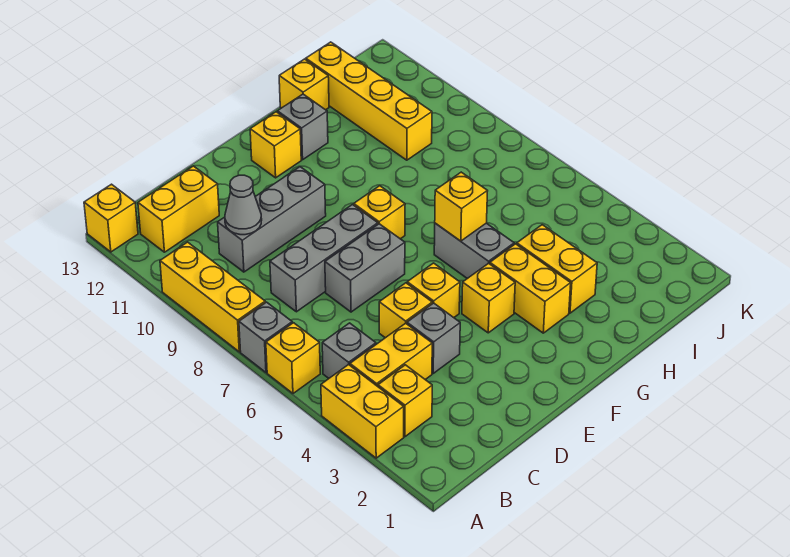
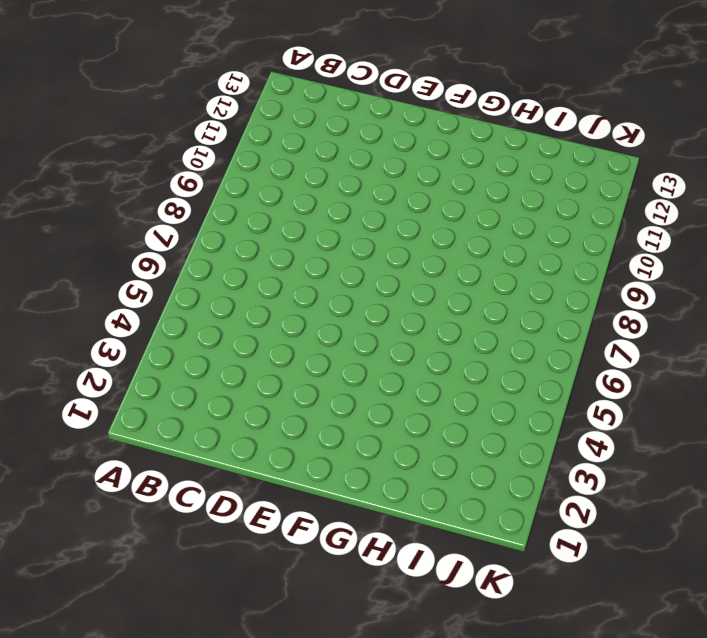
none -> yellow brick A3:A4 level 1
none -> yellow brick A6 level 1
none -> grey brick A7 level 1

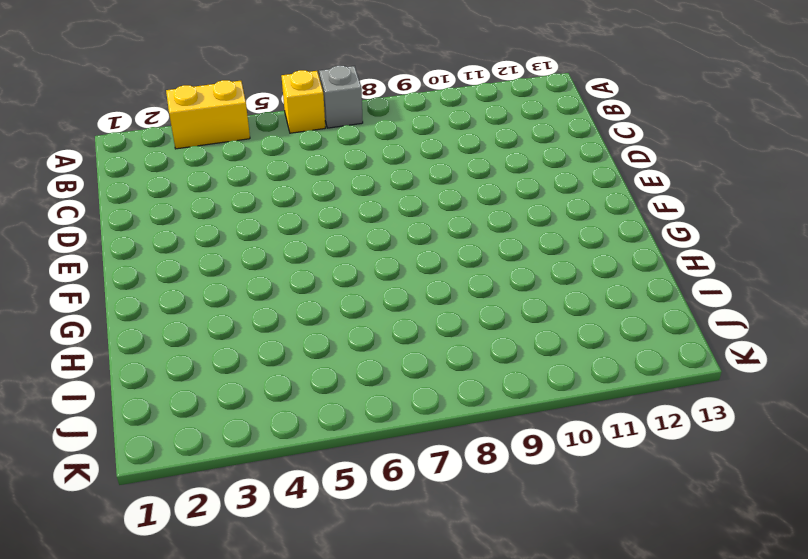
none -> yellow brick A8:A10 level 1
none -> yellow brick A13 level 1
none -> yellow brick B3 level 1

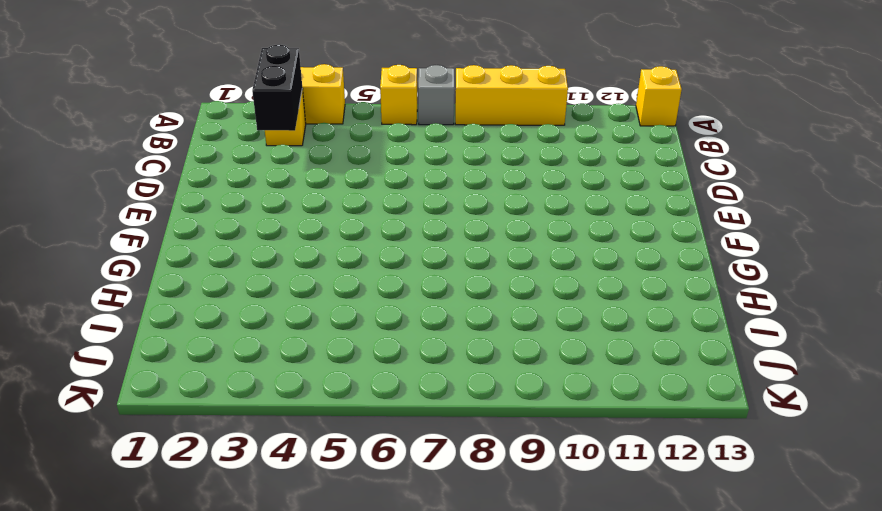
black brick B3:C3 level 2 -> none
none -> yellow brick B4:C4 level 1
none -> grey brick B5 level 1
none -> yellow brick B12:C12 level 1

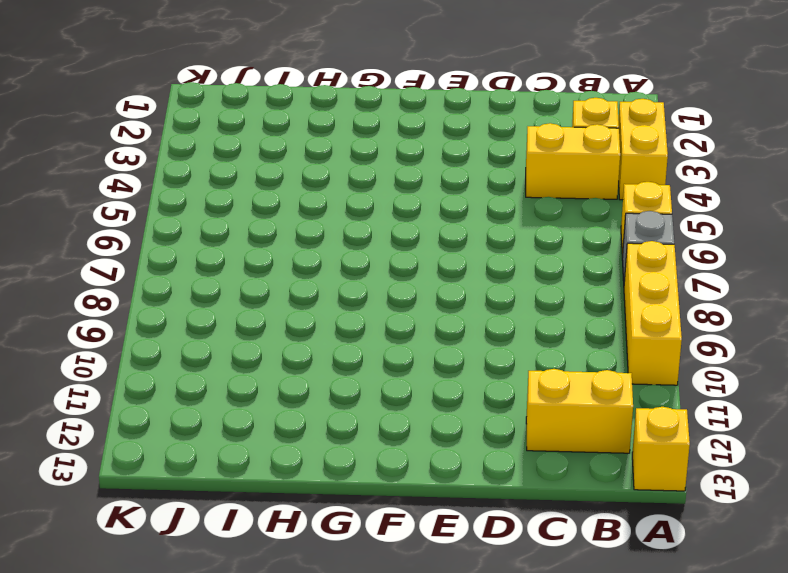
none -> grey brick B5 level 1
none -> grey brick C8:E8 level 1
none -> grey brick C10:E10 level 1

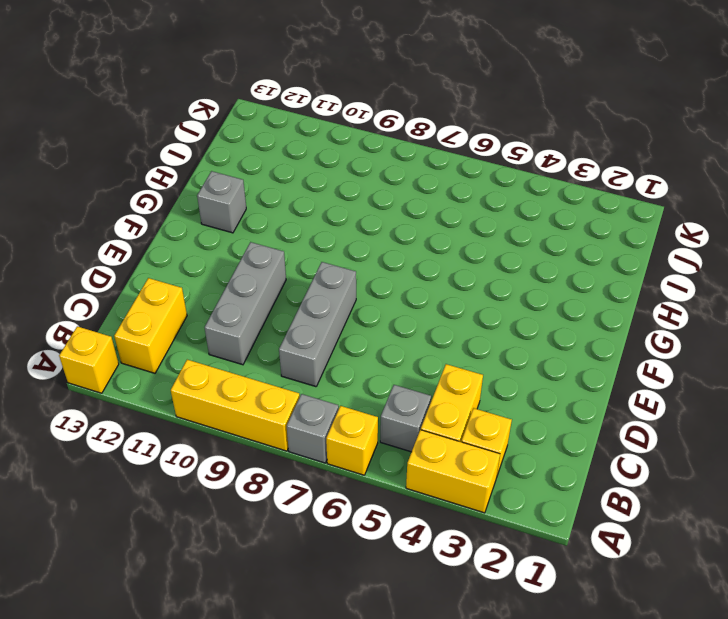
none -> grey brick D4 level 1
none -> yellow brick D5 level 1
none -> grey brick D7:E7 level 1

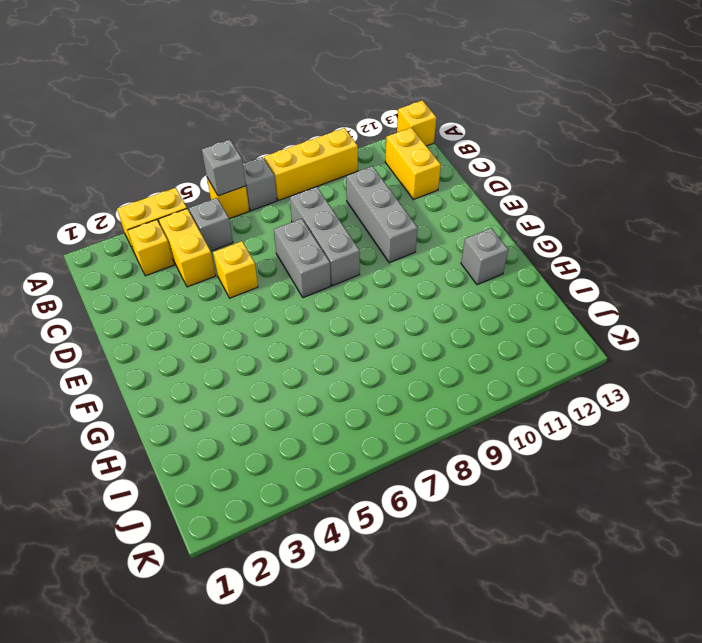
grey brick A6 level 2 -> grey brick D4 level 1
none -> yellow brick E5 level 1
none -> yellow brick F4 level 1
none -> yellow brick F8 level 1

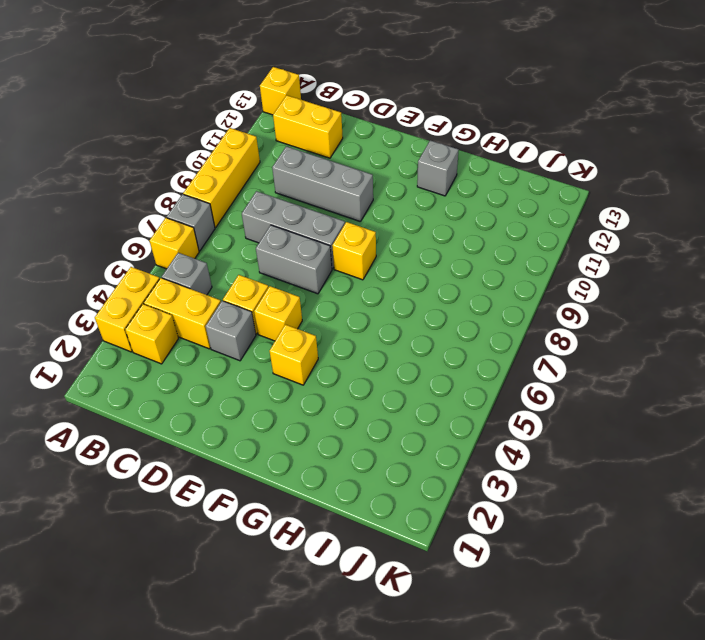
none -> yellow brick F12 level 1
none -> yellow brick G3:G4 level 1
none -> grey brick G5:G6 level 1

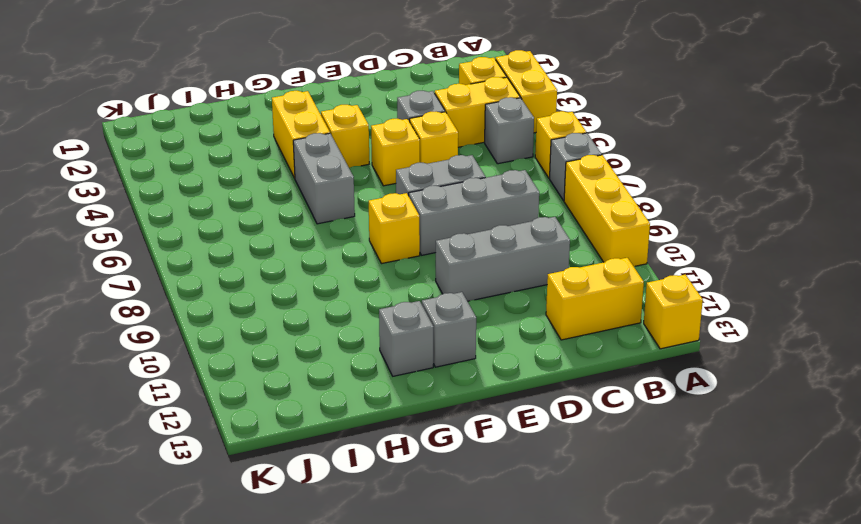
grey brick F12 level 1 -> yellow brick F12 level 1
none -> yellow brick H3:H4 level 1
none -> yellow brick H13 level 1
none -> yellow brick I10:I13 level 1

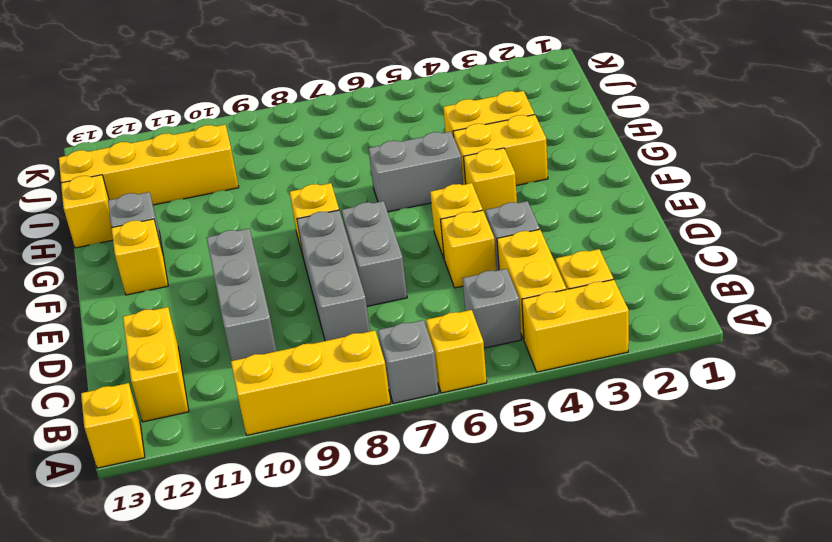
none -> grey cone C10 level 2
none -> yellow brick G6 level 2

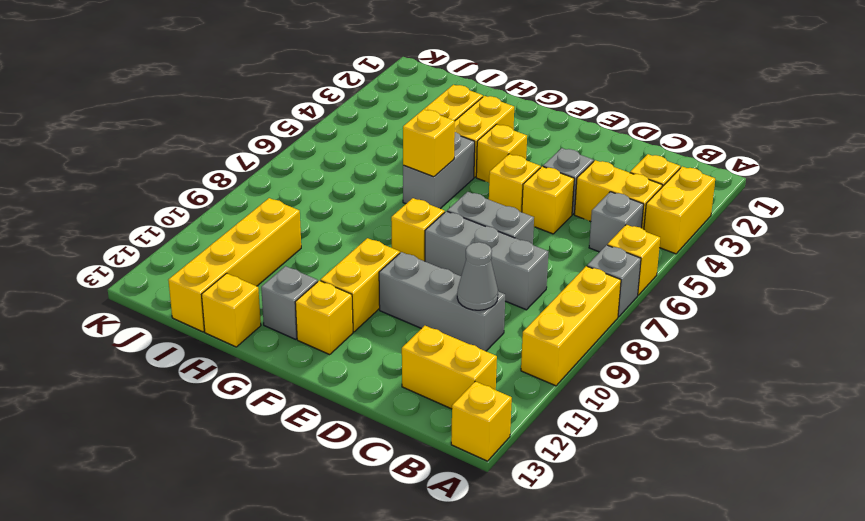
yellow brick F10:F11 level 1 -> none

